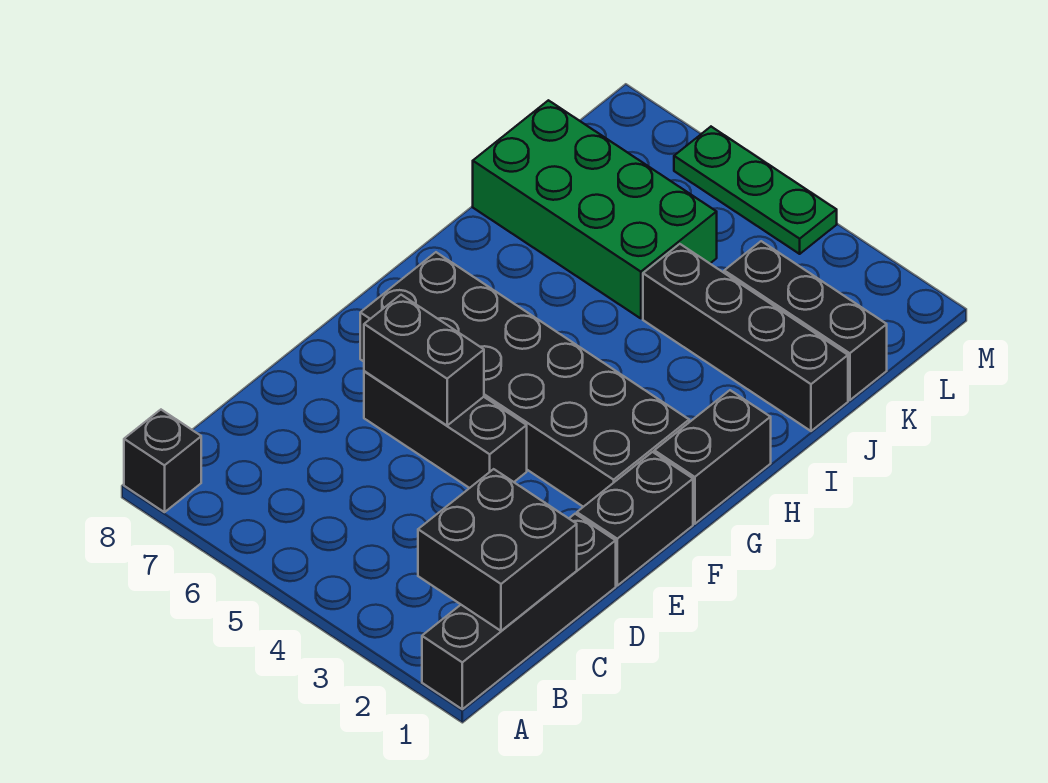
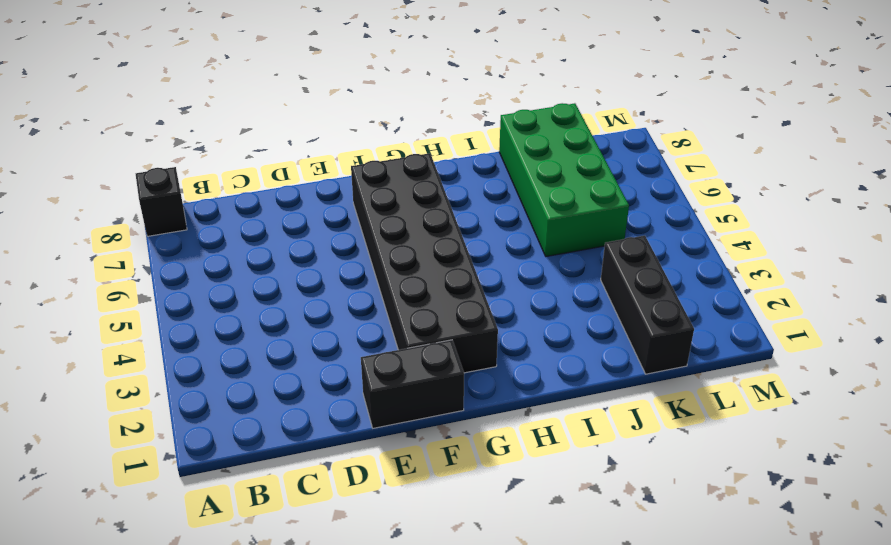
none -> black brick A1:D1 level 1
none -> black brick E4:E6 level 1
none -> black brick G1:H1 level 1

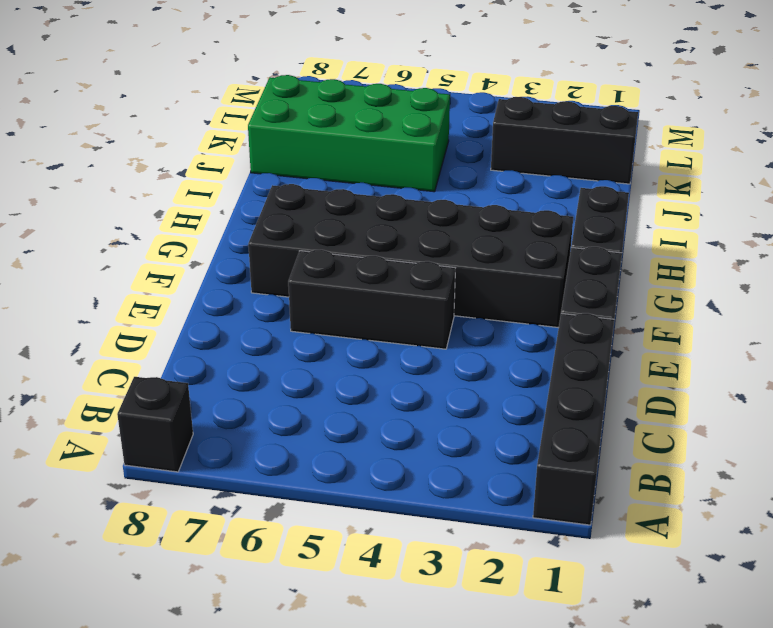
none -> black brick J1:J4 level 1
none -> green plate M4:M6 level 1
none -> black brick B1:C2 level 2

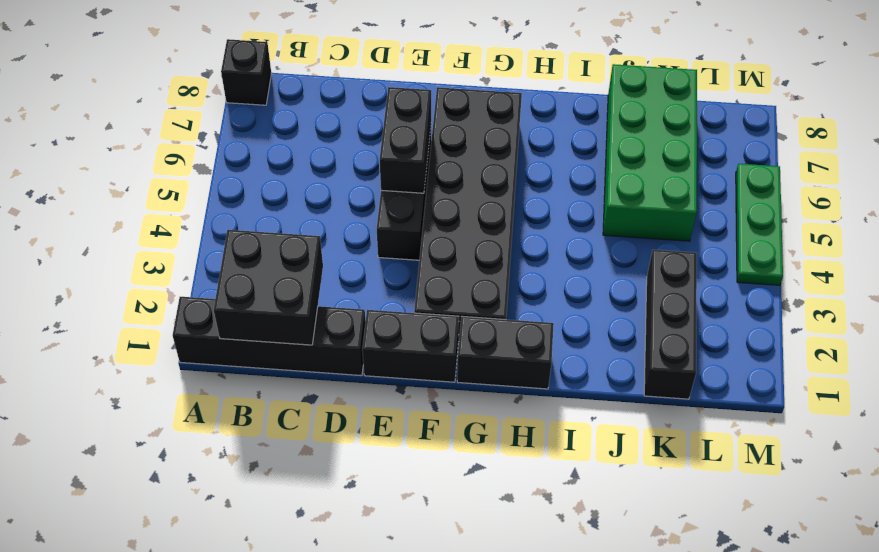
none -> black brick J1:J4 level 1

